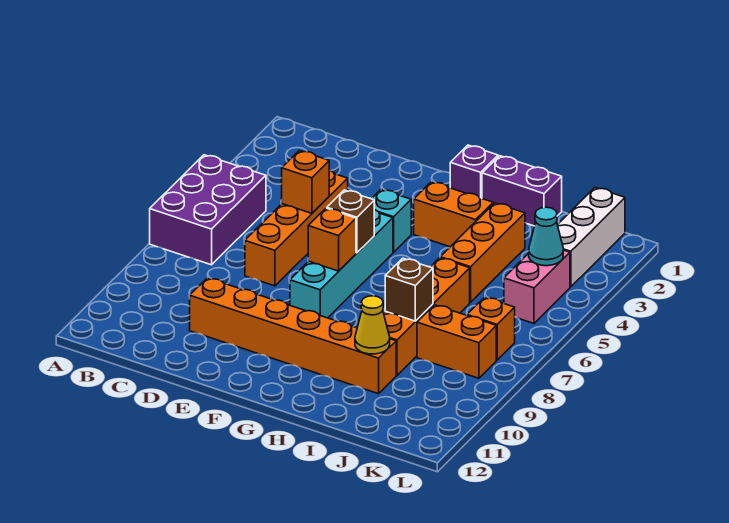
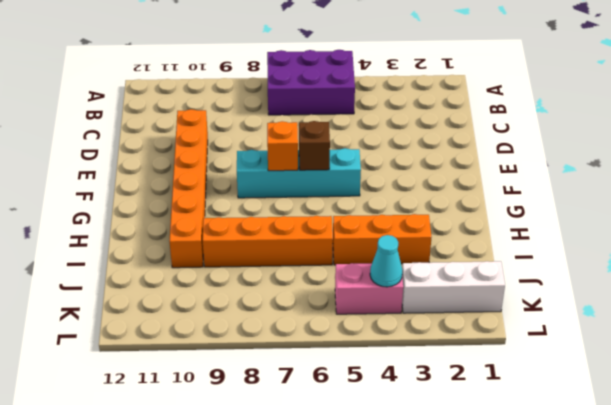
none -> orange brick D4:D7 level 1
none -> cyan brick F4 level 1
none -> purple brick G1 level 1

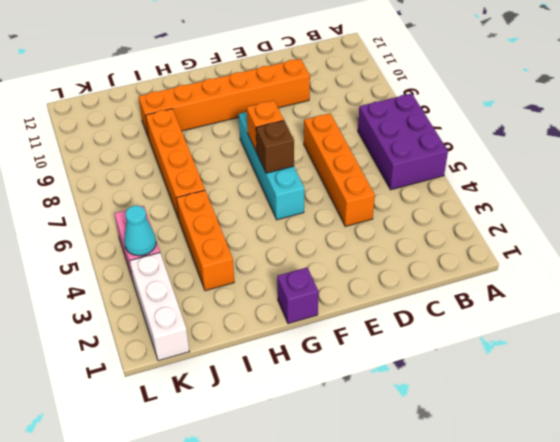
none -> cyan brick F4 level 1
none -> orange brick G3:H3 level 1
none -> purple brick H1:I1 level 1

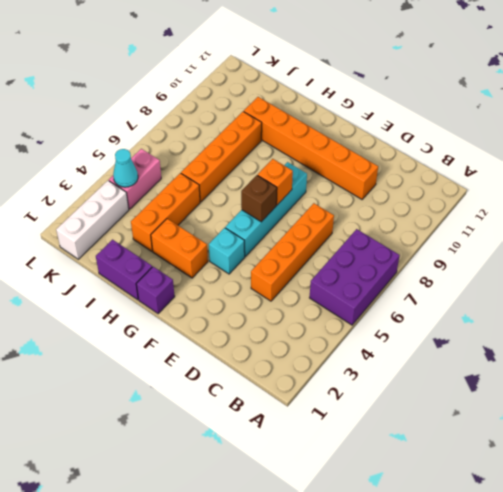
none -> orange brick J8:K8 level 1
none -> orange brick K7 level 1
none -> orange brick D5 level 2

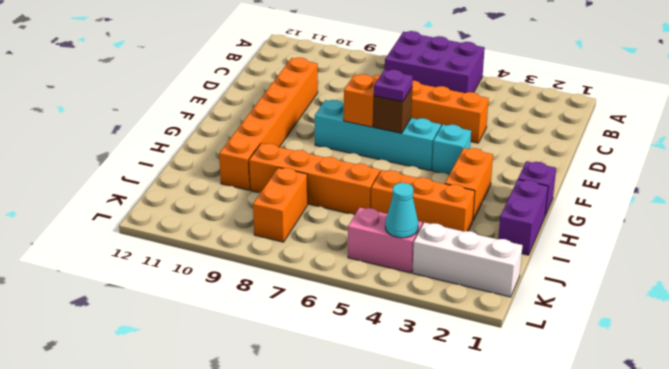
purple plate F6 level 3 -> none
none -> orange brick K7 level 1
none -> orange brick D5 level 2
none -> brown brick I8 level 2

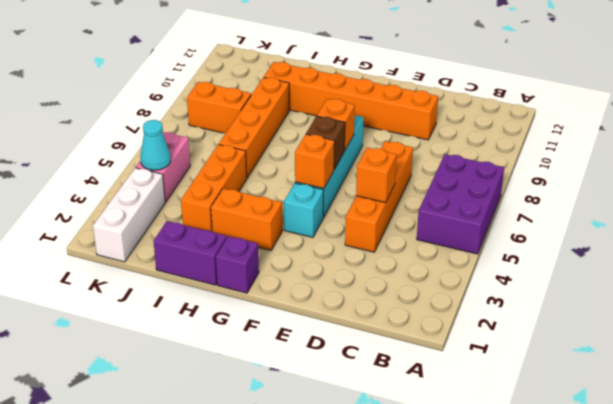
orange brick F5 level 2 -> orange brick K7 level 1
none -> brown brick I8 level 2
none -> yellow cone I10 level 2

